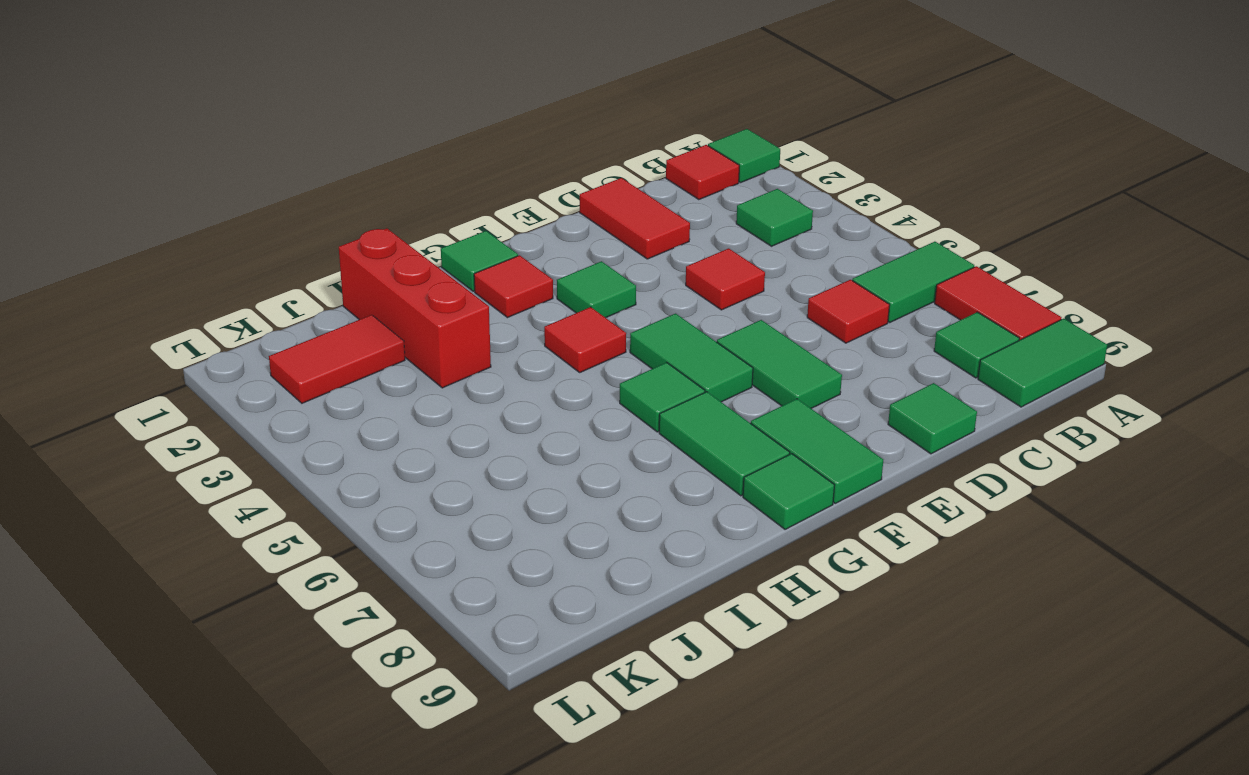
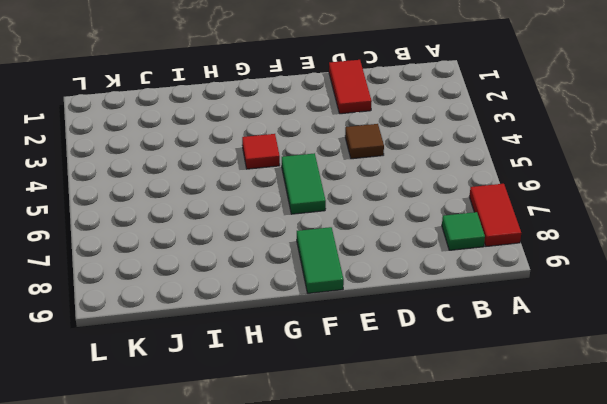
brown tile D4 level 1 -> red tile D4 level 1
none -> green tile A1 level 1
none -> green tile A6:B6 level 1
none -> green tile A9:B9 level 1

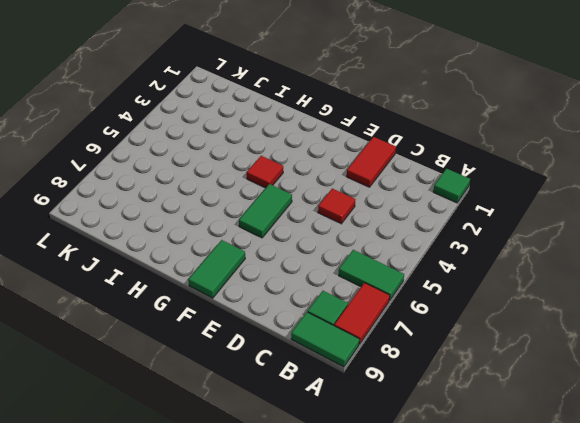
none -> red tile B1 level 1
none -> green tile B3 level 1
none -> red tile C6 level 1

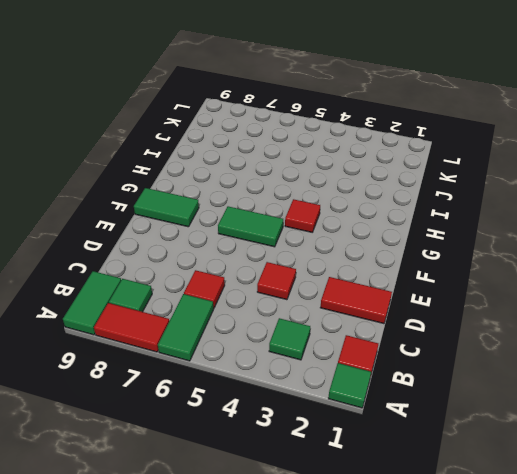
none -> green tile D9 level 1
none -> green tile E6:E7 level 1
none -> green tile F3 level 1

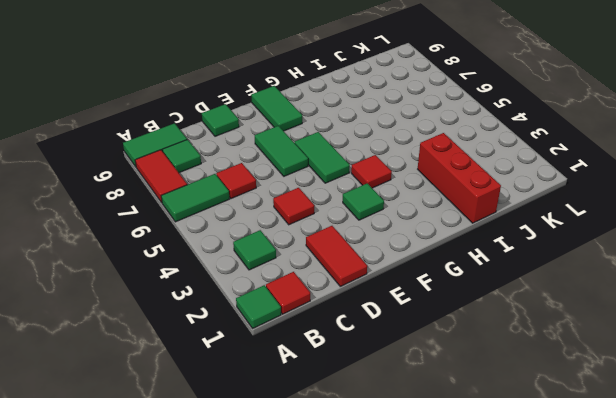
none -> green tile G1 level 1
none -> red tile G2 level 1
none -> green tile G6 level 1

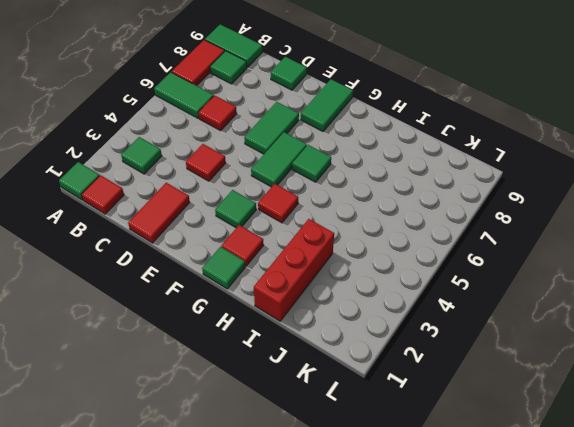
none -> green tile G7:G8 level 1
none -> green tile G9 level 1
none -> red tile J2:K2 level 1

